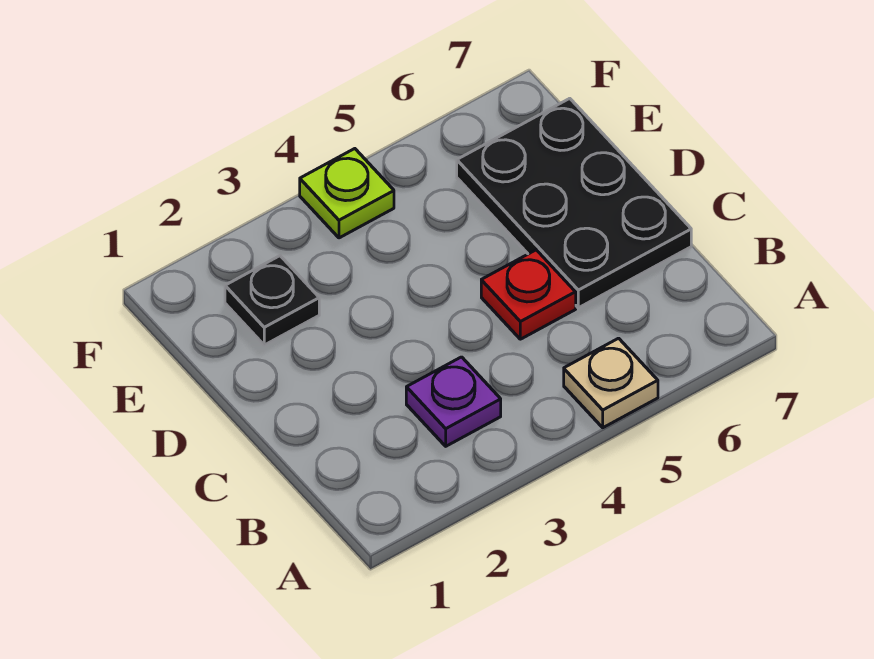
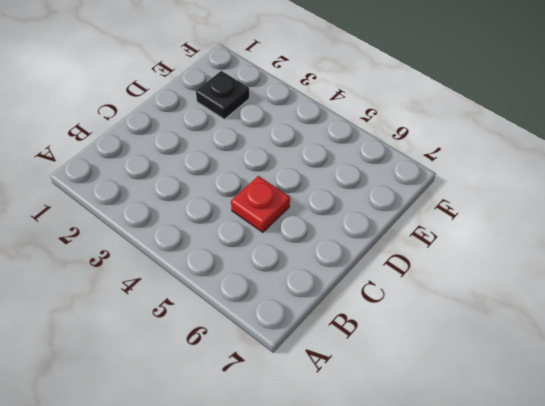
none -> tan plate A5 level 1
none -> purple plate B3 level 1

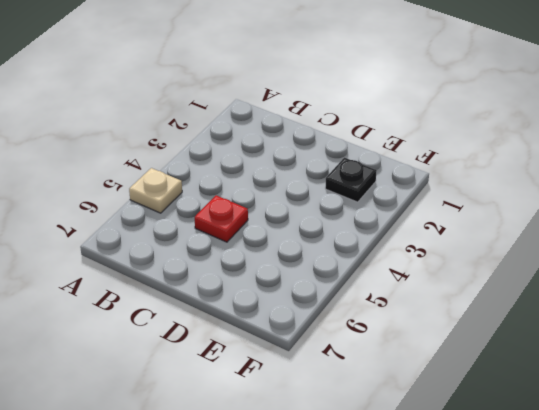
none -> purple plate B3 level 1
none -> black plate C6:E7 level 1

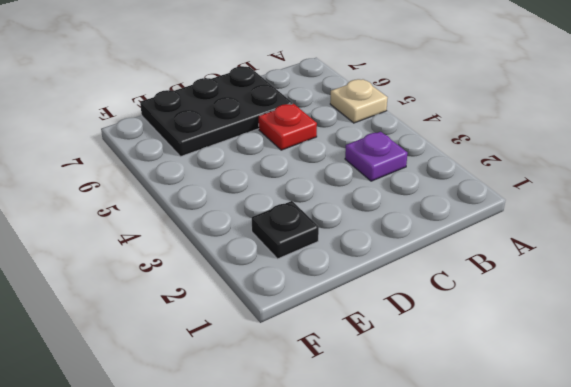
none -> lime plate F4 level 1

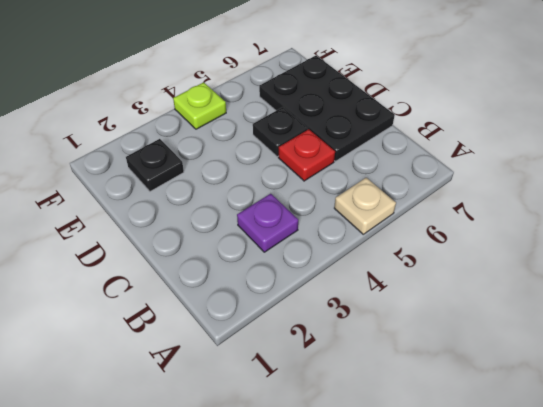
black plate D5 level 1 -> none

